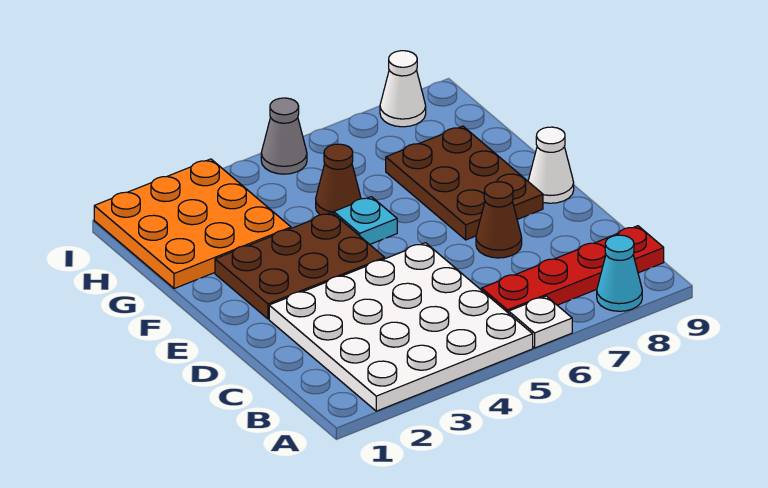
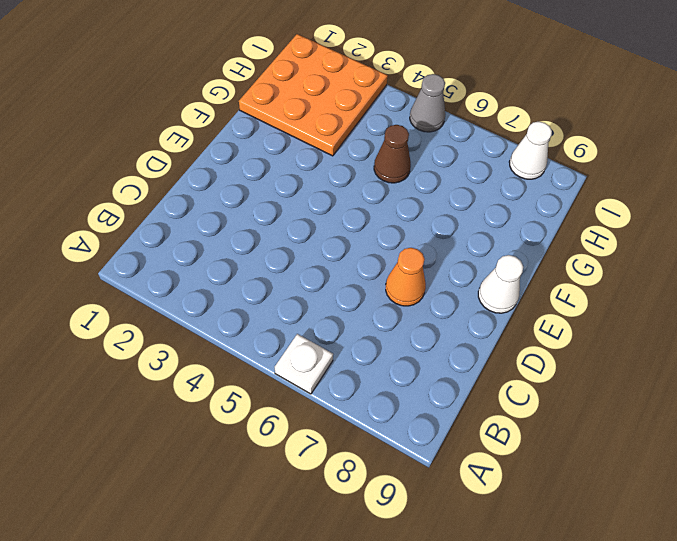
orange cone D7 level 1 -> brown cone D7 level 1
none -> white plate A2:D5 level 1
none -> cyan cone A8 level 1
none -> red plate B6:B9 level 1

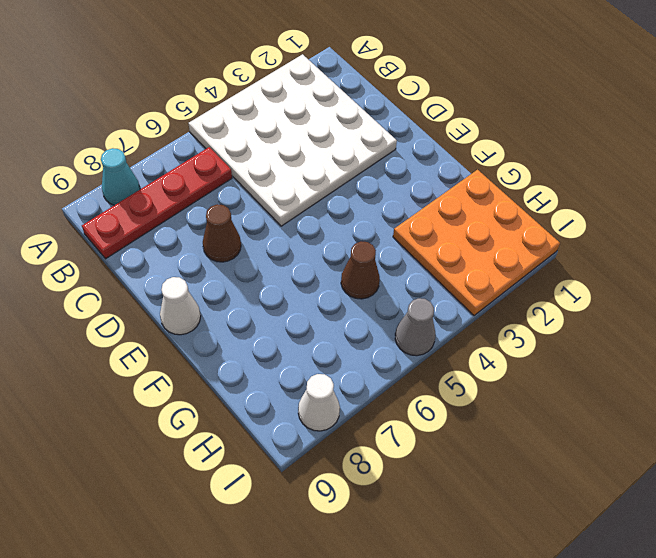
none -> white plate A6 level 1
none -> brown plate E2:F4 level 1
none -> brown plate E7:G8 level 1

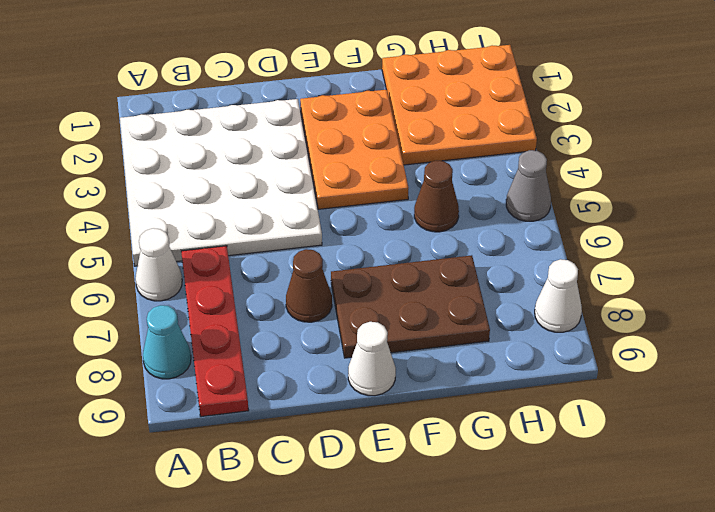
white cone A6 level 1 -> white plate A6 level 1
orange plate E2:F4 level 1 -> brown plate E2:F4 level 1
none -> cyan plate F5 level 1

